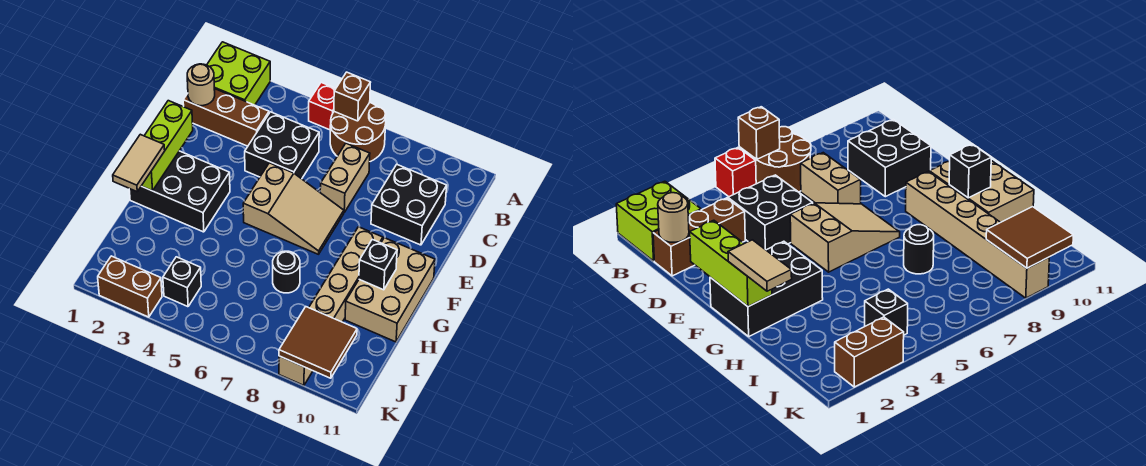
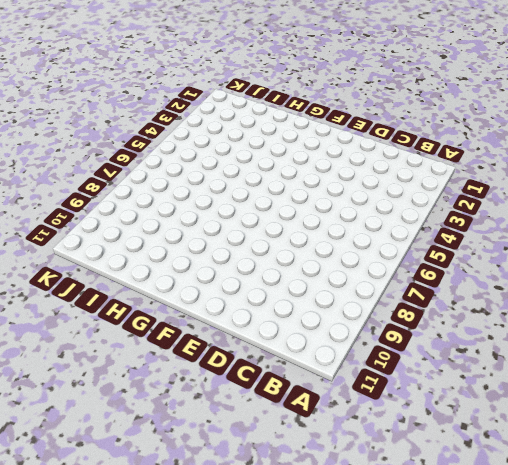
none -> lime brick A1:B2 level 1
none -> red brick A5 level 1
none -> brown round brick A6:B7 level 1

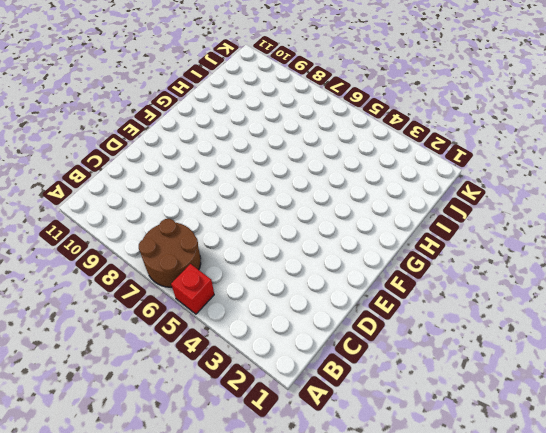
none -> lime brick A1:B2 level 1
none -> brown brick C1:C3 level 1
none -> black brick C4:D5 level 1

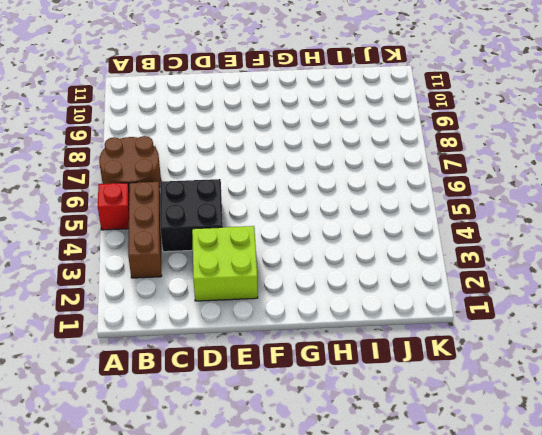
brown brick B3:B5 level 1 -> brown brick C1:C3 level 1
lime brick D2:E3 level 1 -> lime brick A1:B2 level 1
none -> tan brick C7:D7 level 1
none -> black brick C9:D10 level 1
none -> tan slope E5:F7 level 1 top 5

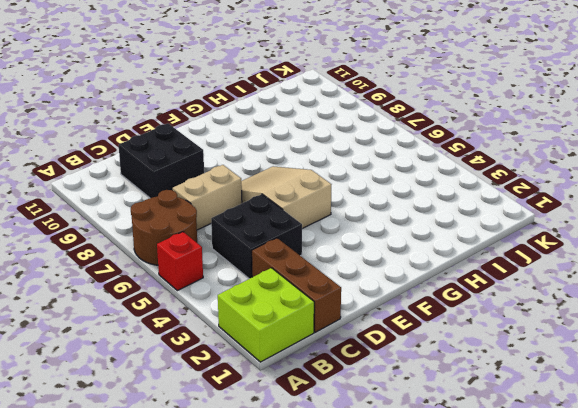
none -> black brick F1:G3 level 1
none -> tan brick F9:K9 level 1
none -> tan brick F10:H11 level 1

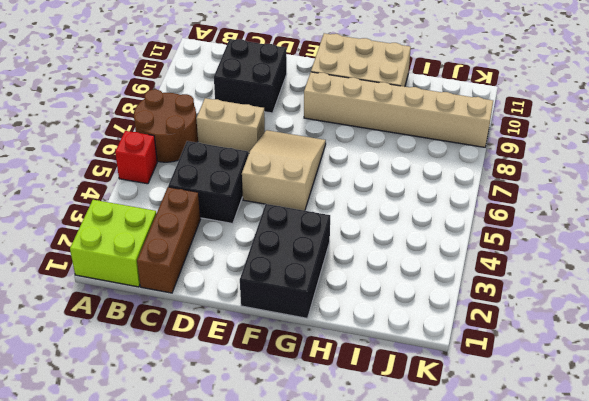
none -> black round brick H7 level 1
none -> black brick J4 level 1
none -> brown brick K2:K3 level 1

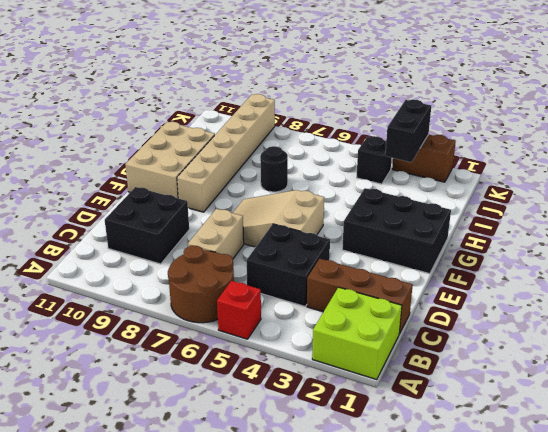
black brick J3:K3 level 2 -> none
none -> brown brick A6 level 2
none -> tan round brick C1 level 2
none -> lime brick E1:G1 level 2

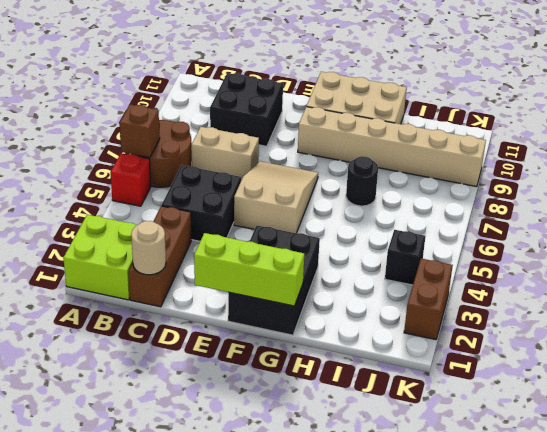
none -> black brick G10 level 2
none -> brown tile J9:K10 level 2
none -> tan tile G1:H1 level 3

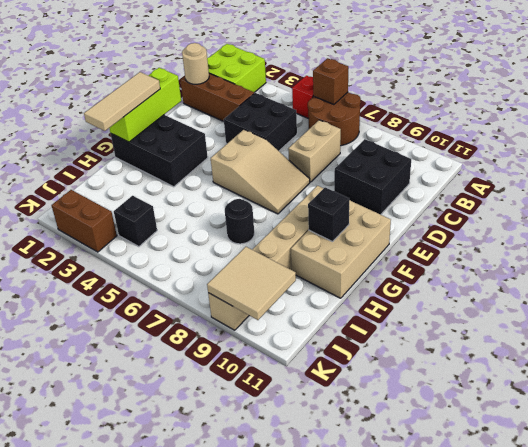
tan tile F1:H1 level 3 -> tan tile G1:H1 level 3
tan tile J9:K10 level 2 -> brown tile J9:K10 level 2

